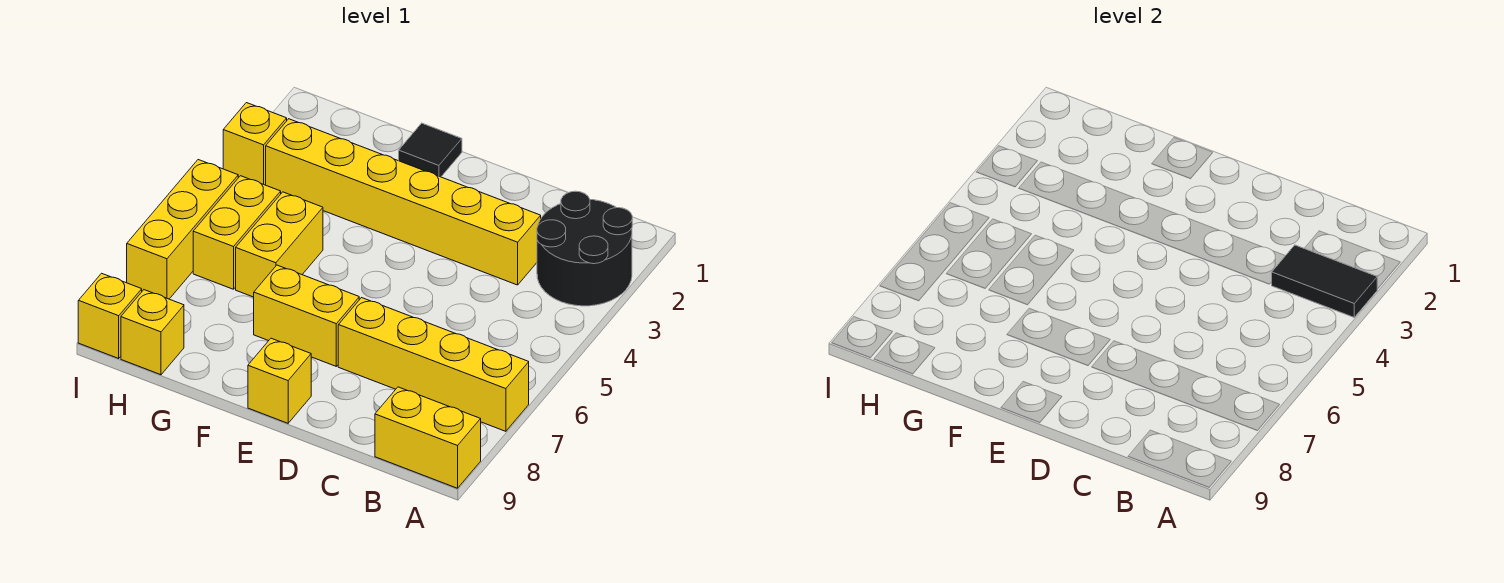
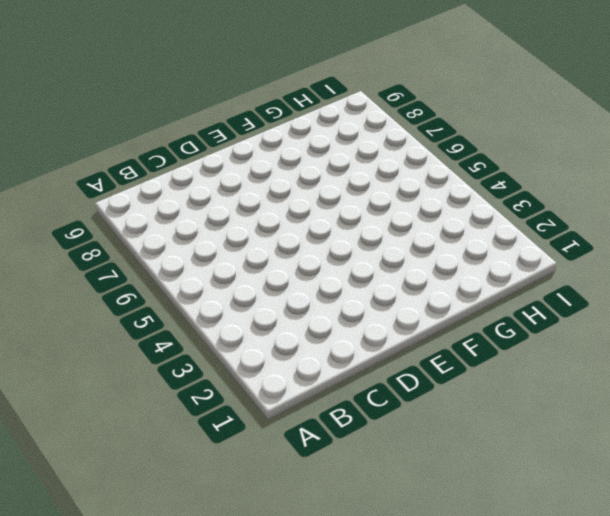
none -> black round brick A2:B3 level 1
none -> yellow brick A7:D7 level 1
none -> yellow brick A9:B9 level 1

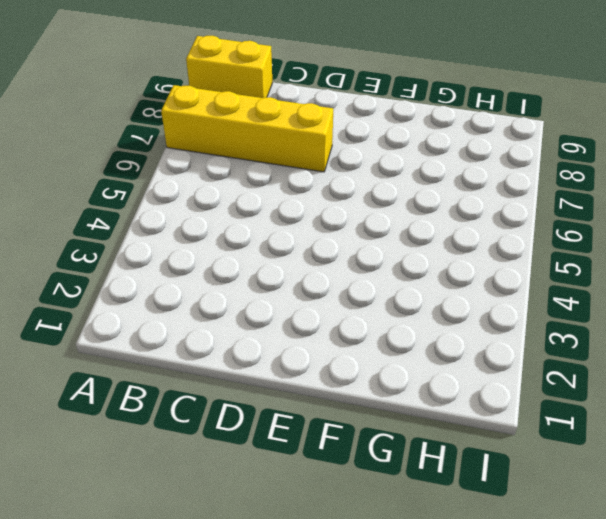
none -> black round brick A2:B3 level 1
none -> yellow brick C3:H3 level 1
none -> yellow brick E7:F7 level 1

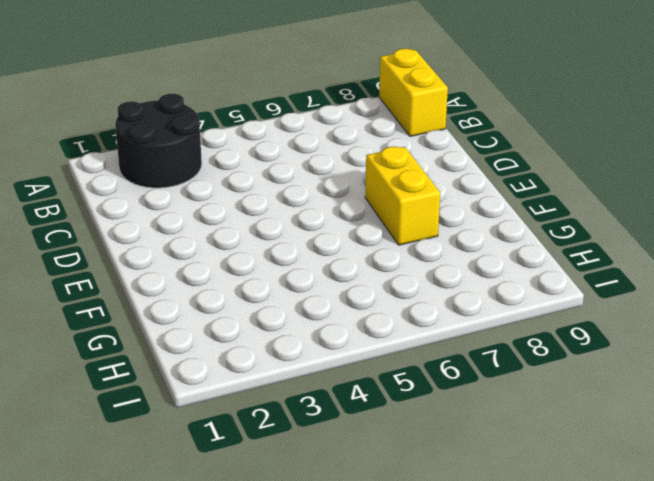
none -> yellow brick A7:D7 level 1
none -> yellow brick C3:H3 level 1
none -> yellow brick E9 level 1

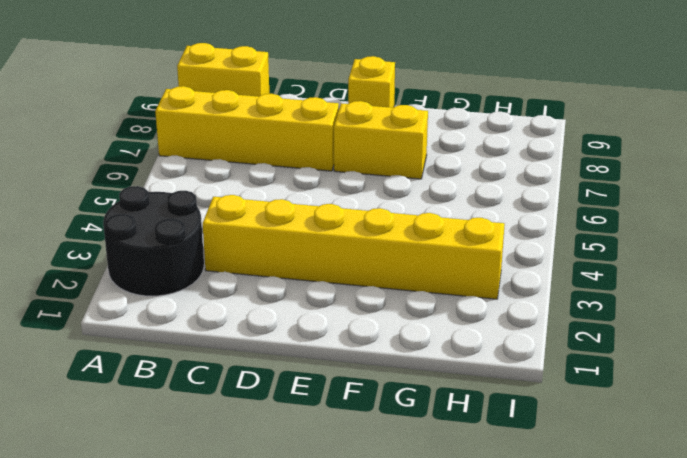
none -> black tile F1 level 1
none -> yellow brick G5:G6 level 1
none -> yellow brick H5:H6 level 1

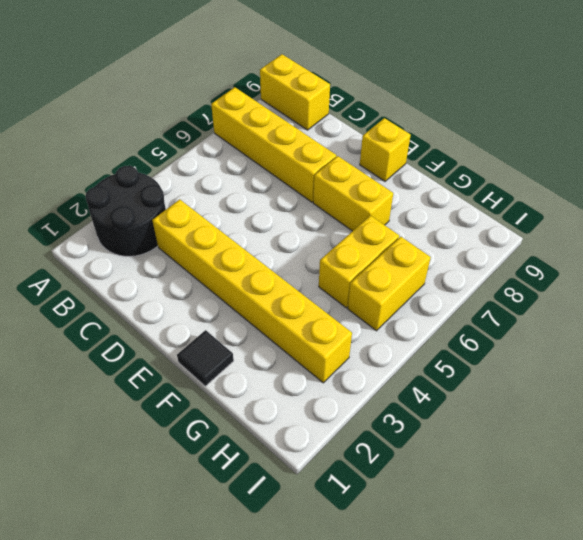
none -> yellow brick H9 level 1
none -> yellow brick I3 level 1
none -> yellow brick I5:I7 level 1

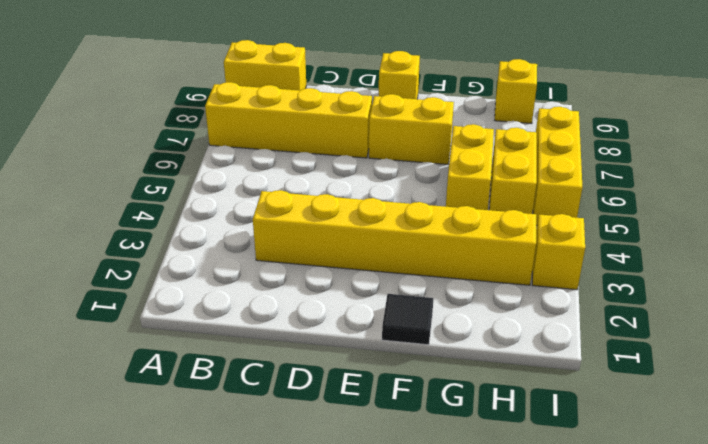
none -> black round brick A2:B3 level 1
none -> yellow brick I9 level 1
none -> black tile A3:B3 level 2

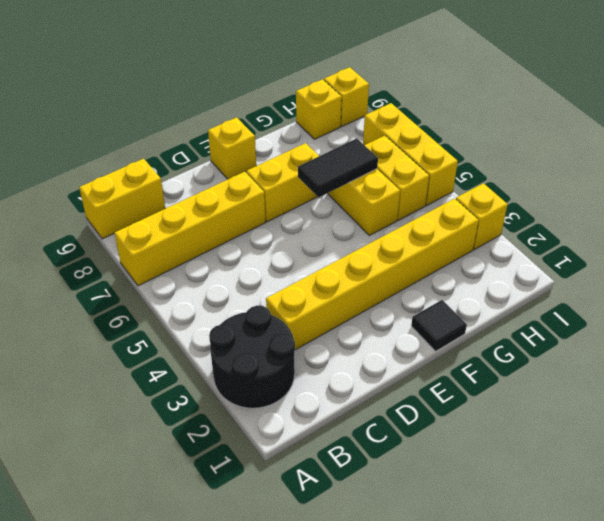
black tile F6:G6 level 2 -> black tile A3:B3 level 2

